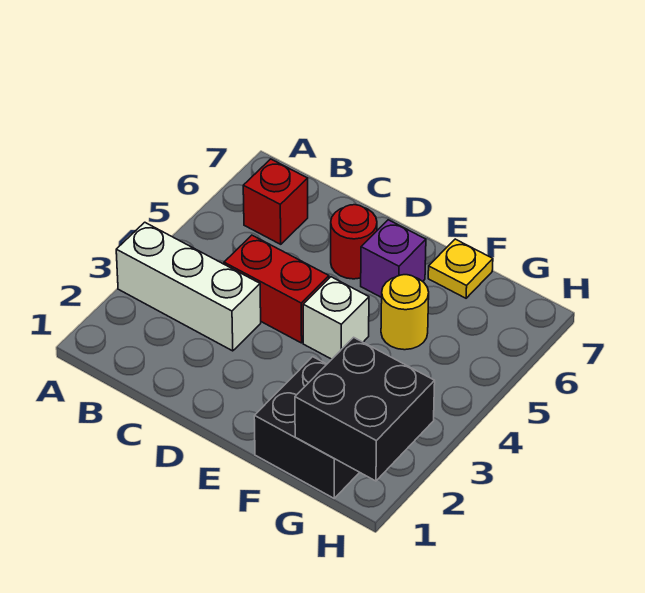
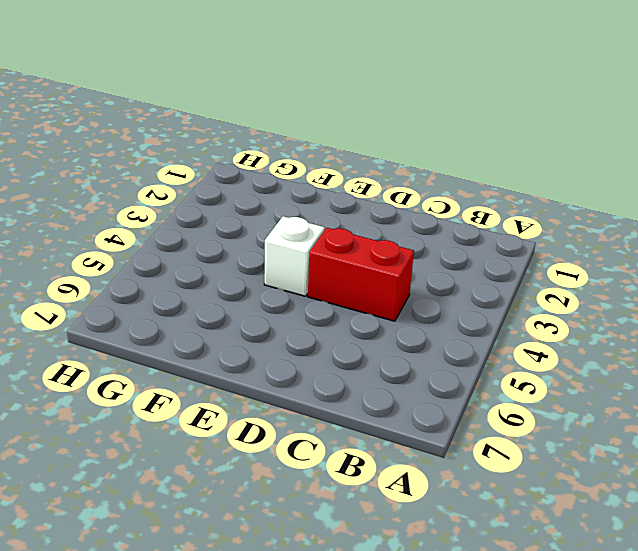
none -> white brick A3:C3 level 1
none -> red brick B6 level 1

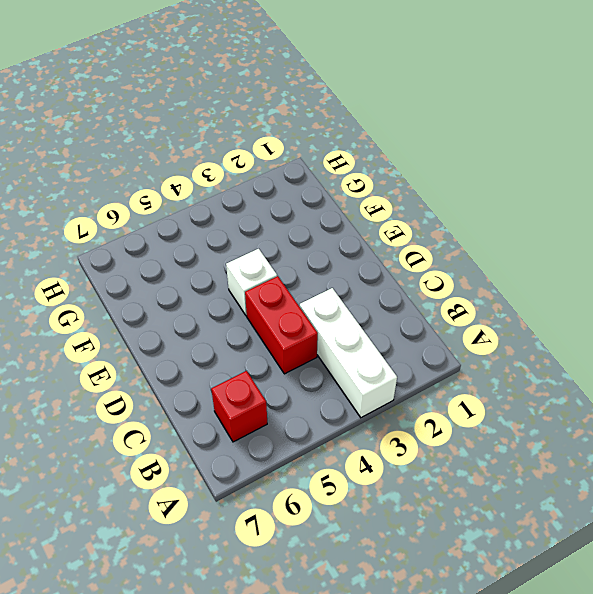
none -> red round brick D6 level 1
none -> purple brick E6 level 1

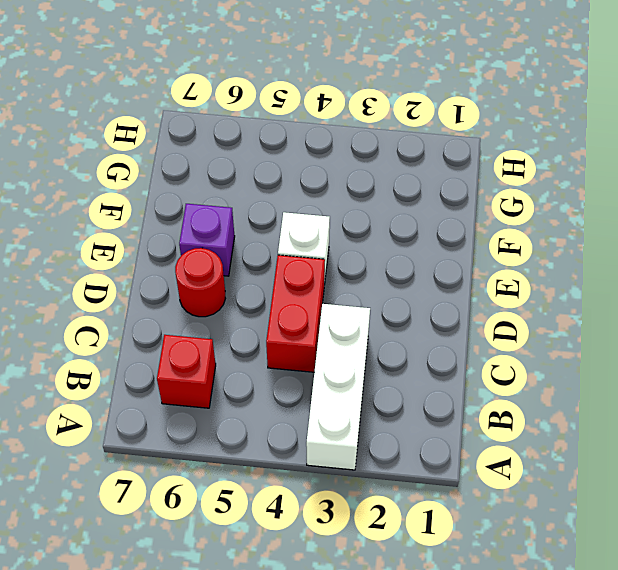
none -> black brick F1:G2 level 1
none -> yellow round brick F5 level 1

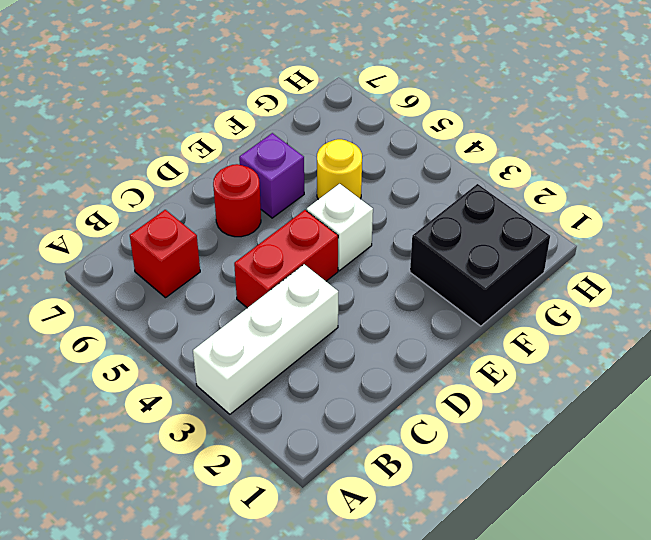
none -> yellow plate F7 level 1
none -> black brick G1:H2 level 2

